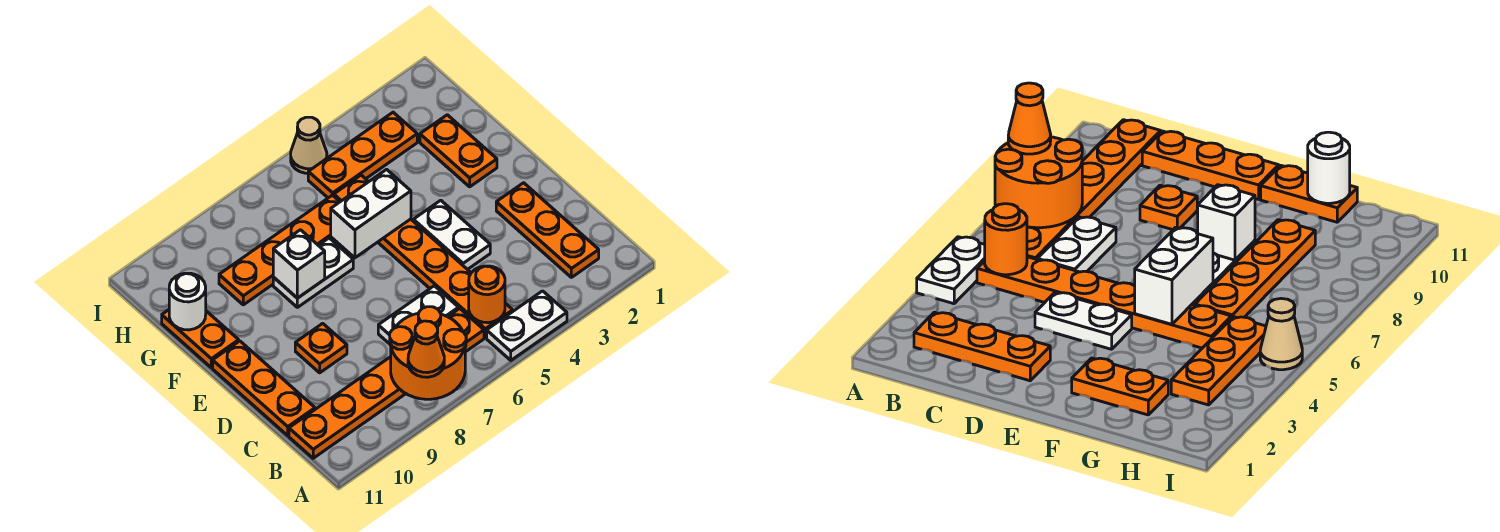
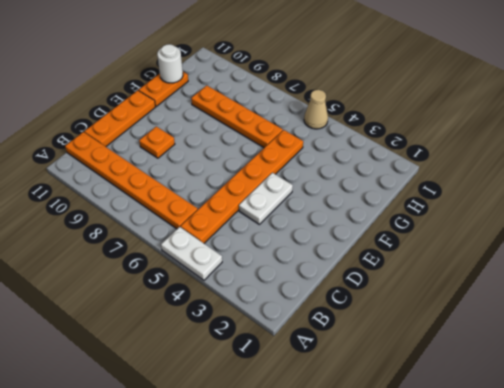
none -> orange plate B2:D2 level 1
none -> white plate C6:C7 level 1
none -> orange plate F2:G2 level 1

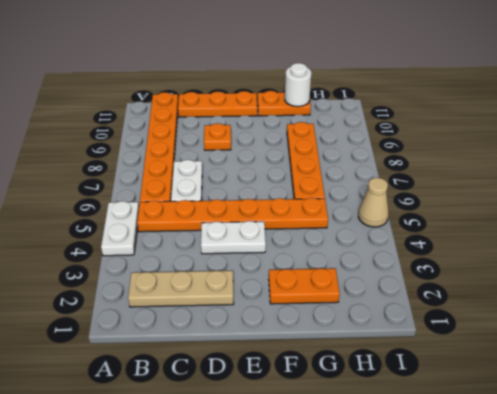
tan plate B2:D2 level 1 -> orange plate B2:D2 level 1
none -> white plate F7:F8 level 1
none -> orange plate H3:H5 level 1
none -> orange round brick A7:B8 level 2

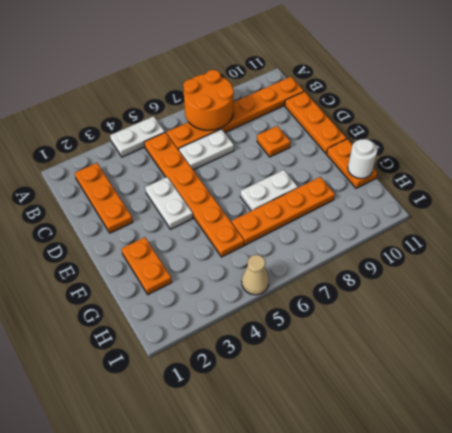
none -> orange plate H3:H5 level 1
none -> orange round brick B5 level 2
none -> white brick F5:F6 level 2

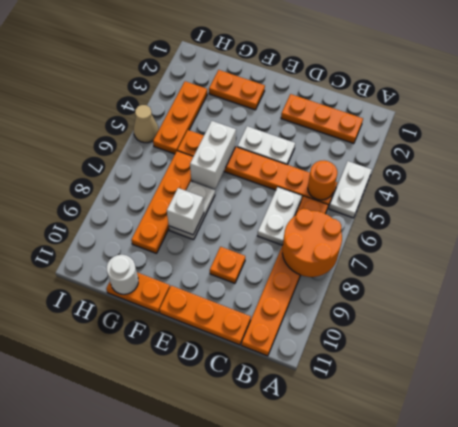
none -> orange cone A8 level 3

